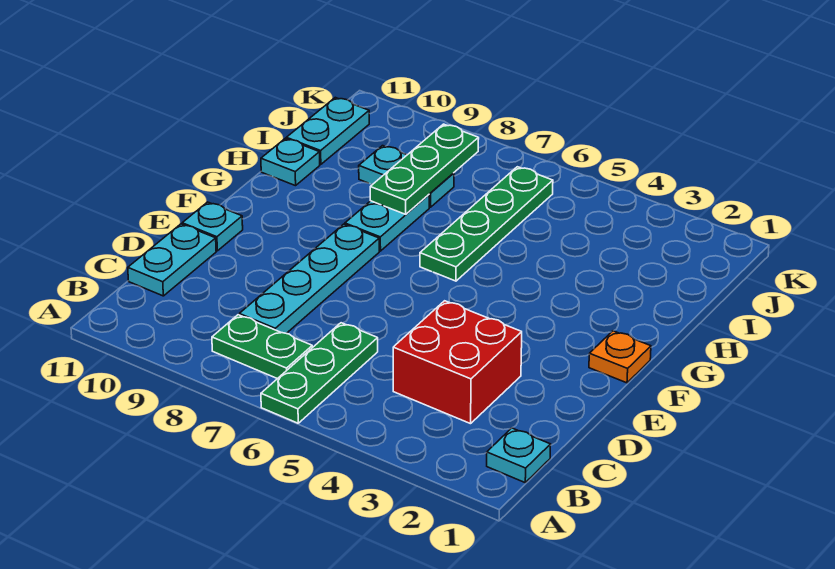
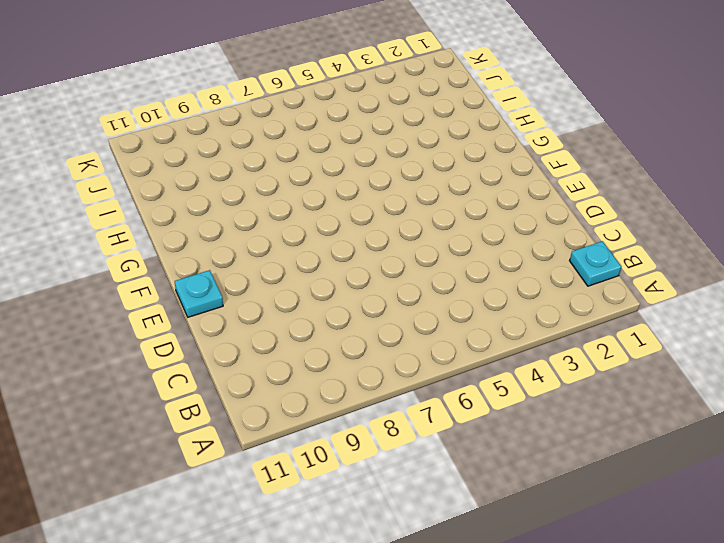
none -> green plate A6:C6 level 1
none -> green plate B7:B8 level 1
none -> red brick C3:D4 level 1

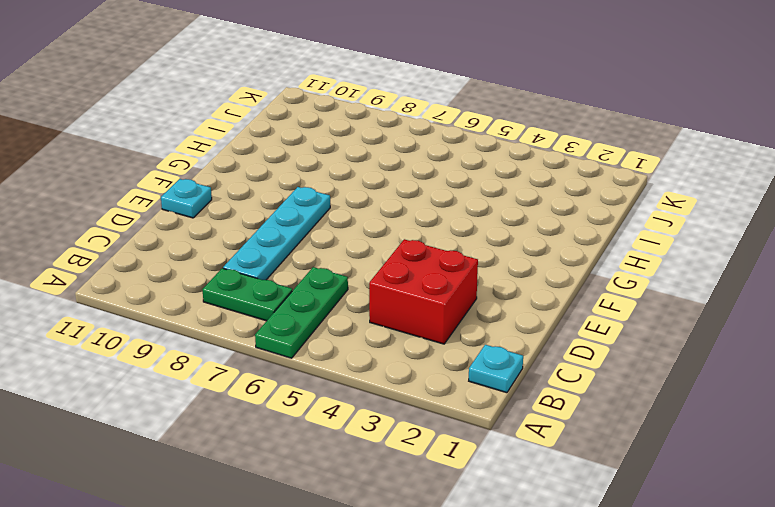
none -> cyan plate C11:D11 level 1
none -> orange plate F1 level 1
none -> green plate G6:J6 level 1

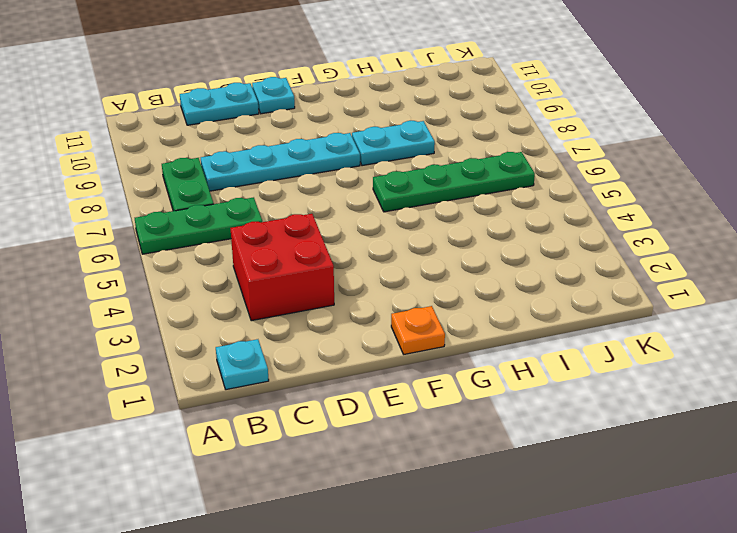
none -> cyan plate H11 level 1
none -> cyan plate I8:I9 level 1
none -> cyan plate I11:J11 level 1

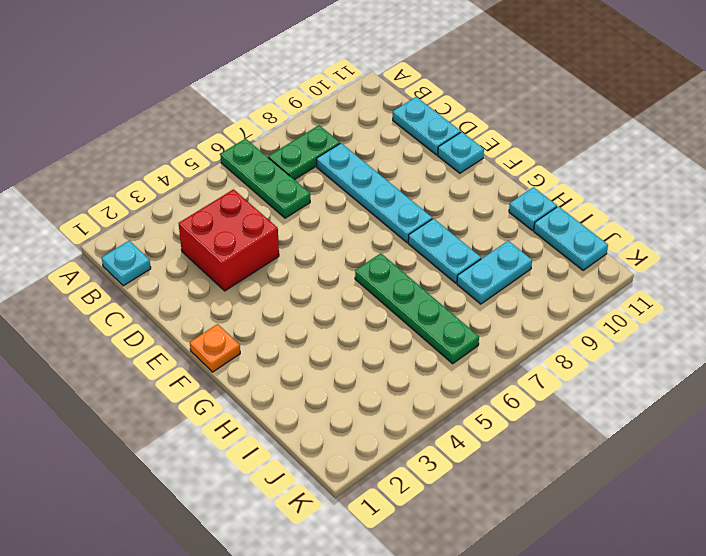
none -> green plate H8:J8 level 2

